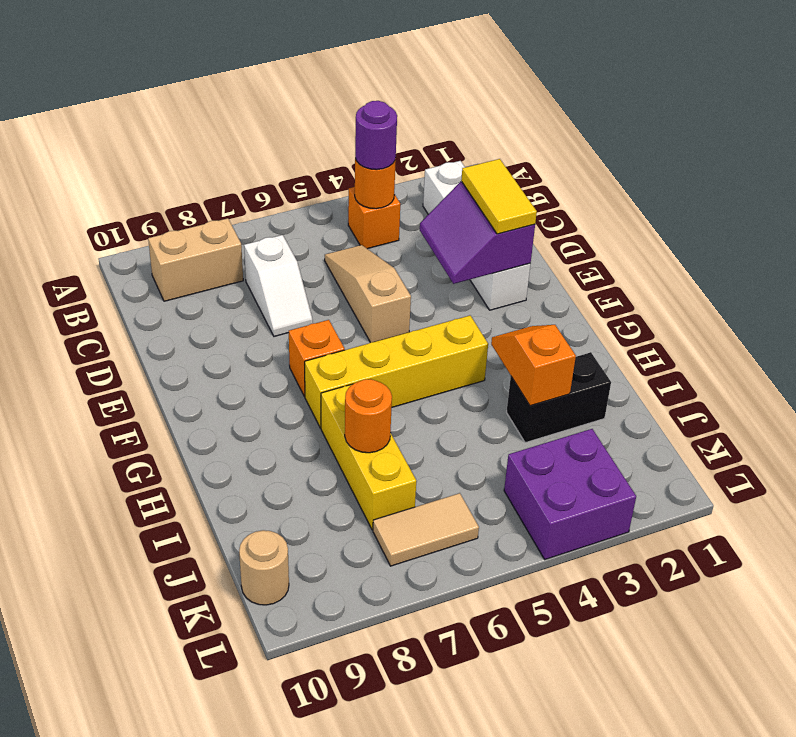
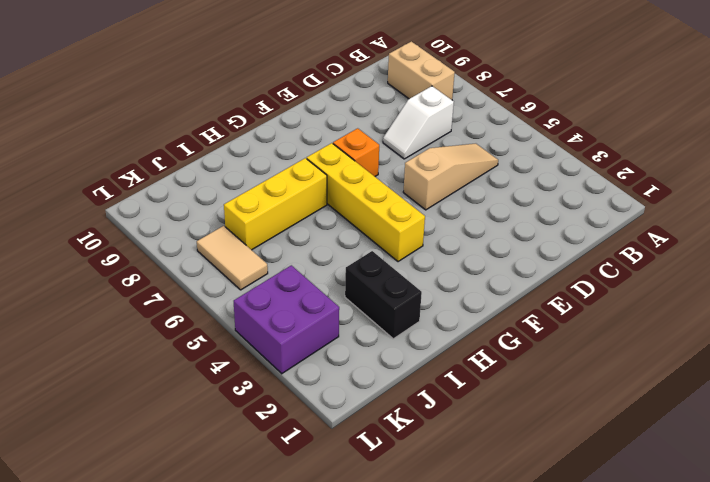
none -> white brick B2:E2 level 1
none -> orange brick B4 level 1
none -> tan round brick K10 level 1

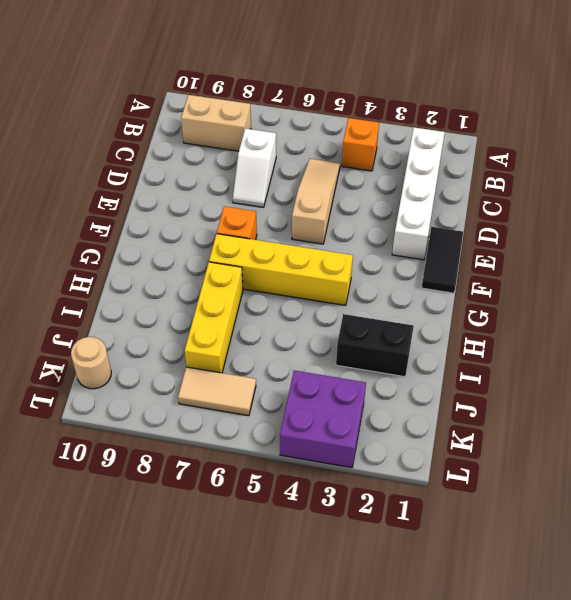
black tile E1:F1 level 1 -> none
none -> orange round brick B4 level 2
none -> purple slope D2:E3 level 2 top 2
none -> orange slope H3:I3 level 2 top I

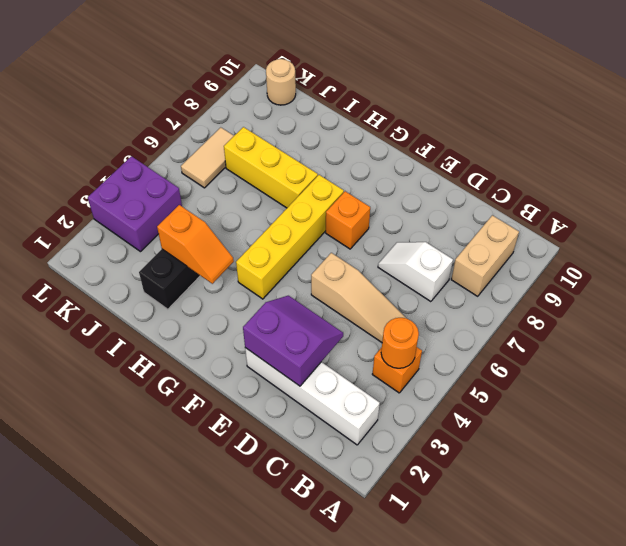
none -> orange round brick I7 level 2
none -> purple round brick B4 level 3
none -> yellow tile D2:E2 level 3

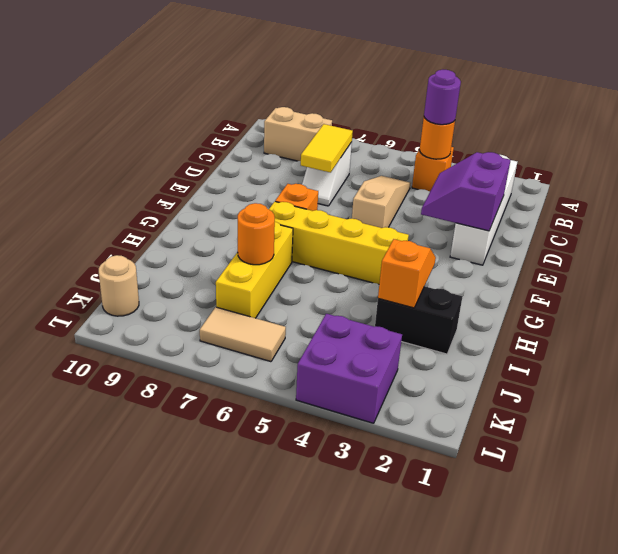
yellow tile C7:D7 level 2 -> yellow tile D2:E2 level 3

